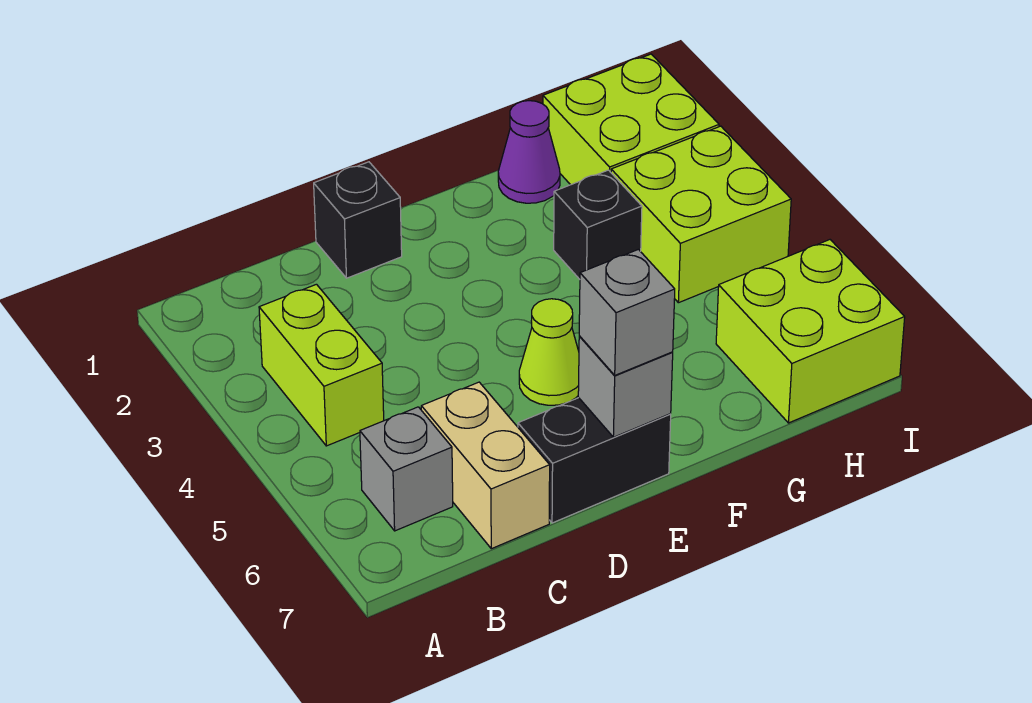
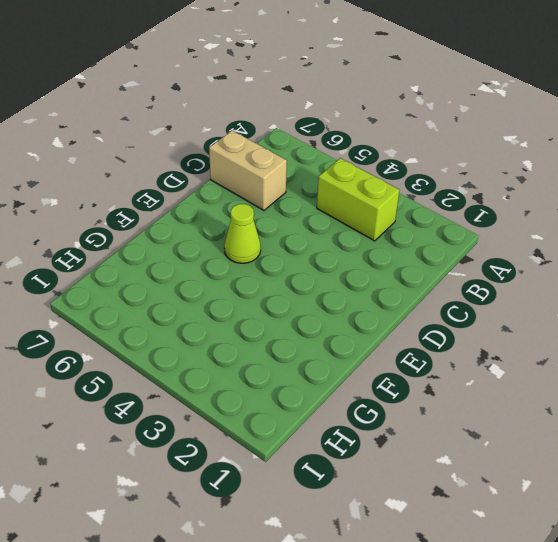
none -> grey brick B6 level 1
none -> black brick D1 level 1
none -> black brick D7:E7 level 1

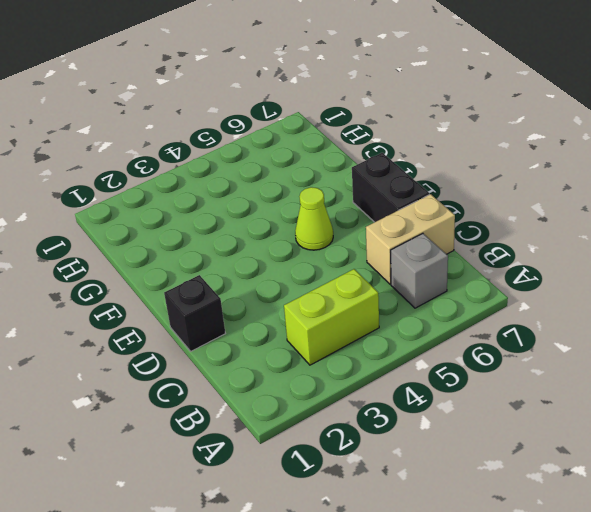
none -> purple cone G1 level 1
none -> black brick G3 level 1
none -> lime brick H1:I2 level 1

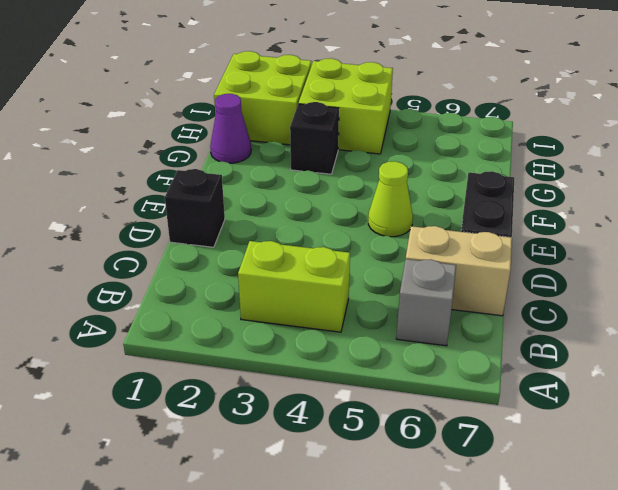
none -> lime brick H6:I7 level 1
none -> grey brick E7 level 2
none -> grey brick E7 level 3

